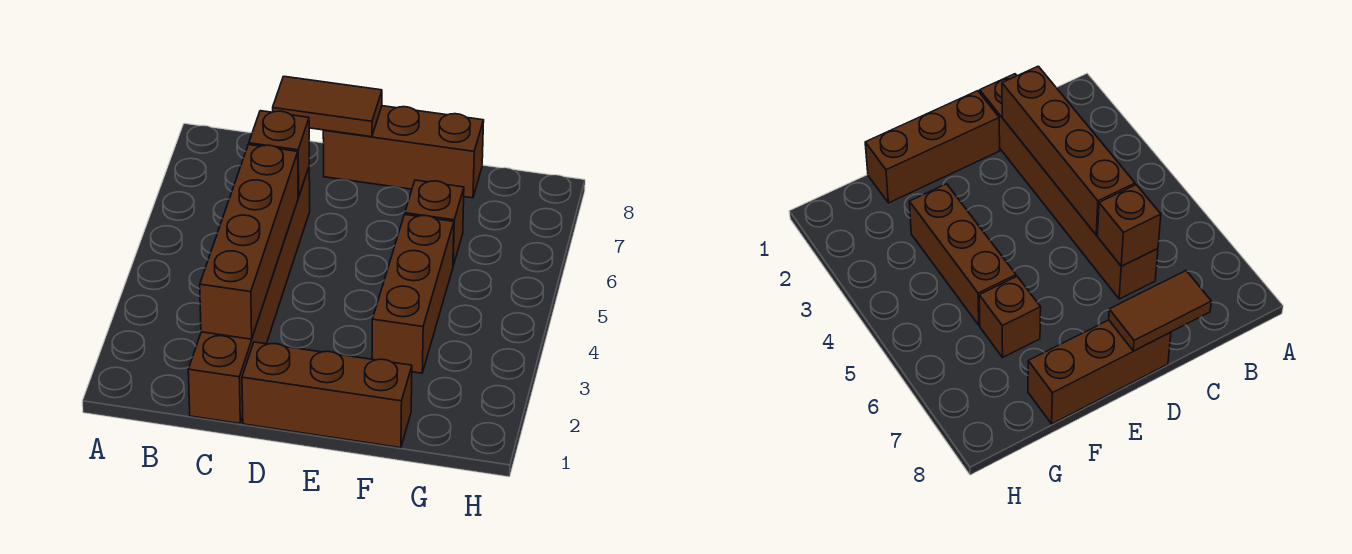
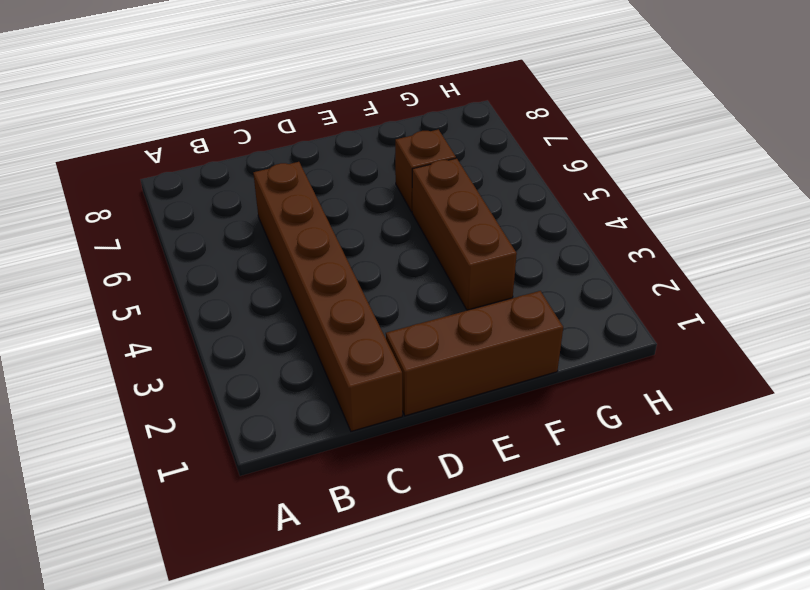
none -> brown brick D8:F8 level 1
none -> brown brick C2:C5 level 2

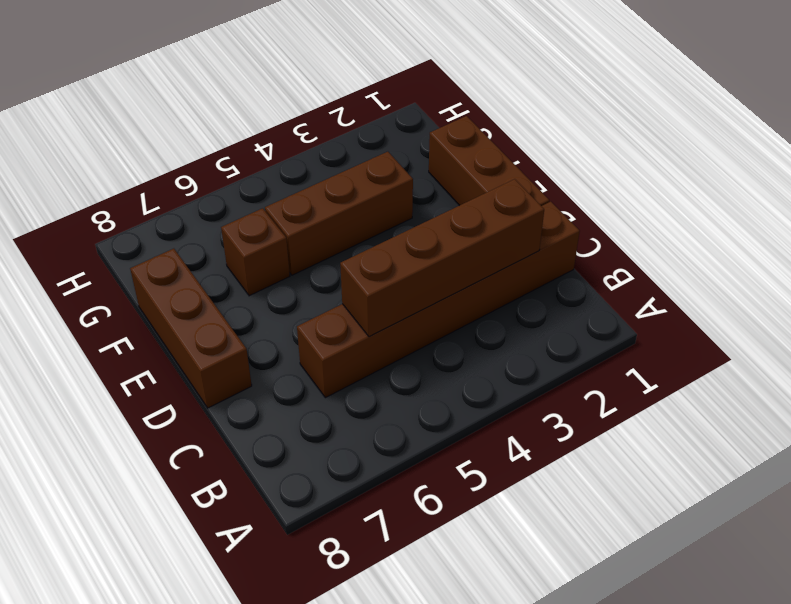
none -> brown brick C6 level 2
none -> brown tile C8:D8 level 2

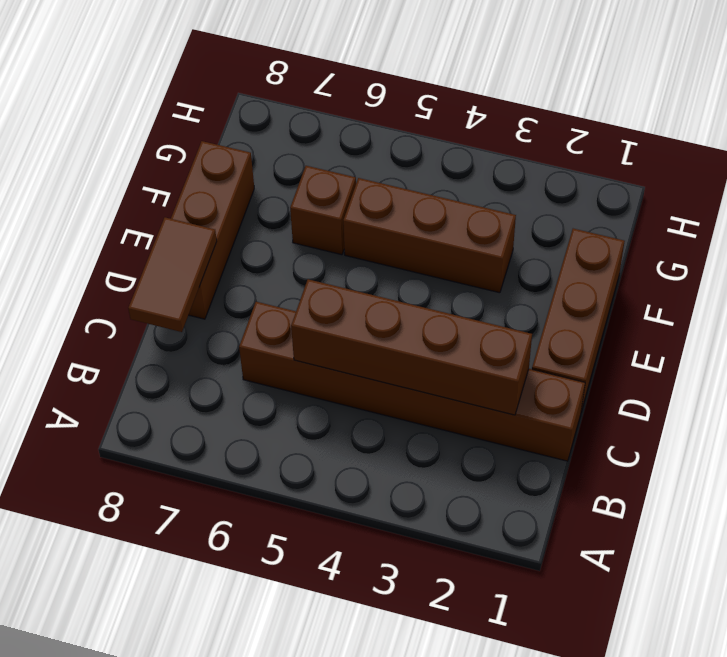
none -> brown brick C6 level 2

